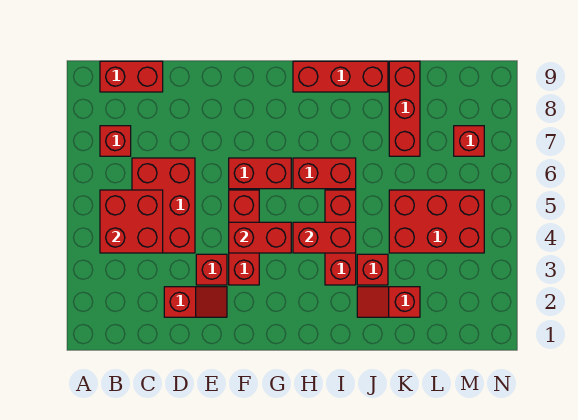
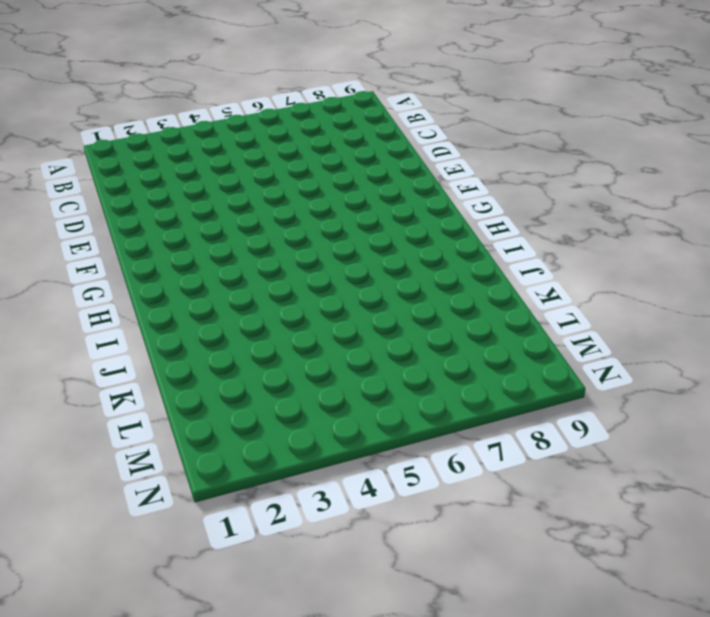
none -> red brick B7 level 1
none -> red brick B9:C9 level 1
none -> red brick C4:D6 level 1

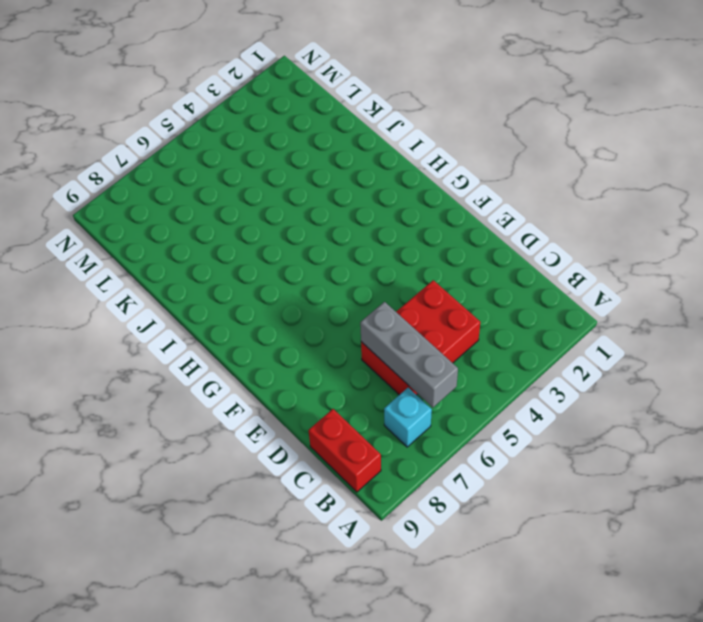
grey brick B6:D6 level 2 -> none
cyan brick B7 level 1 -> red brick B7 level 1
none -> red slope D2:E2 level 1 top D
none -> red brick E3 level 1
none -> red brick F3:F5 level 1

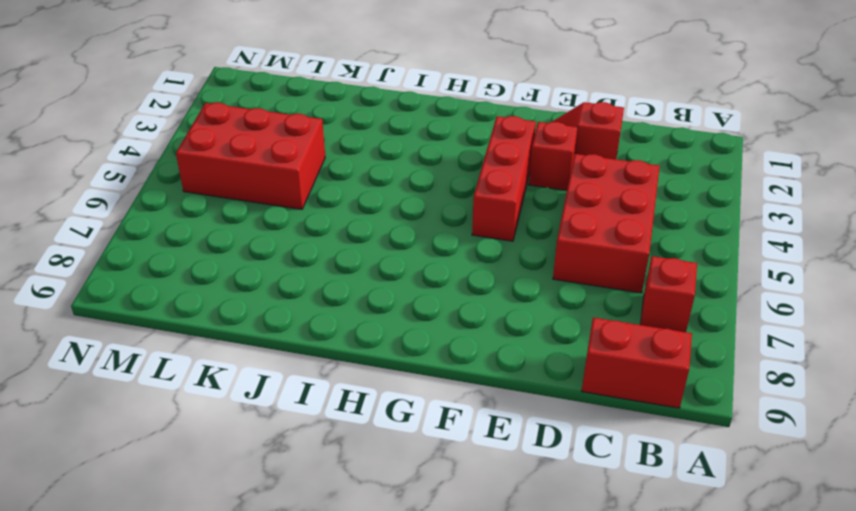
none -> red brick F6:G6 level 1
none -> red brick H6:I6 level 1
none -> red brick H9:J9 level 1

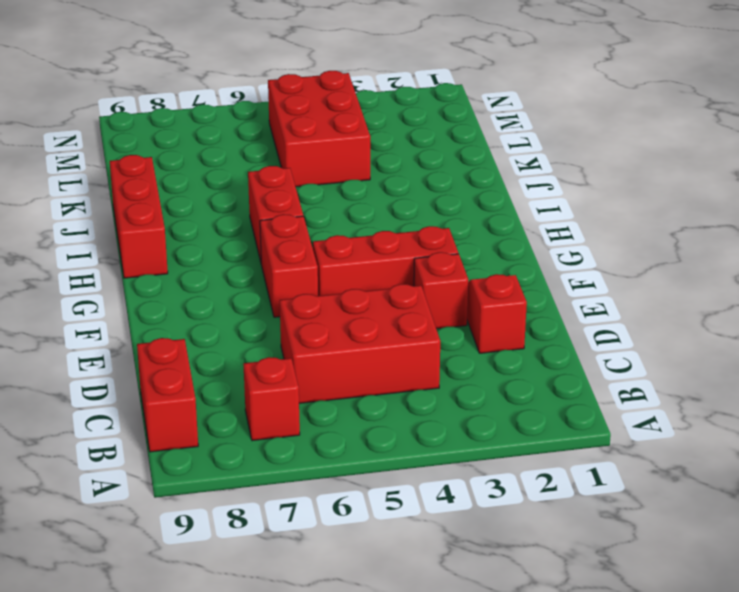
none -> red brick I3:I5 level 1
none -> red slope J2:K2 level 1 top K
none -> red brick J3 level 1

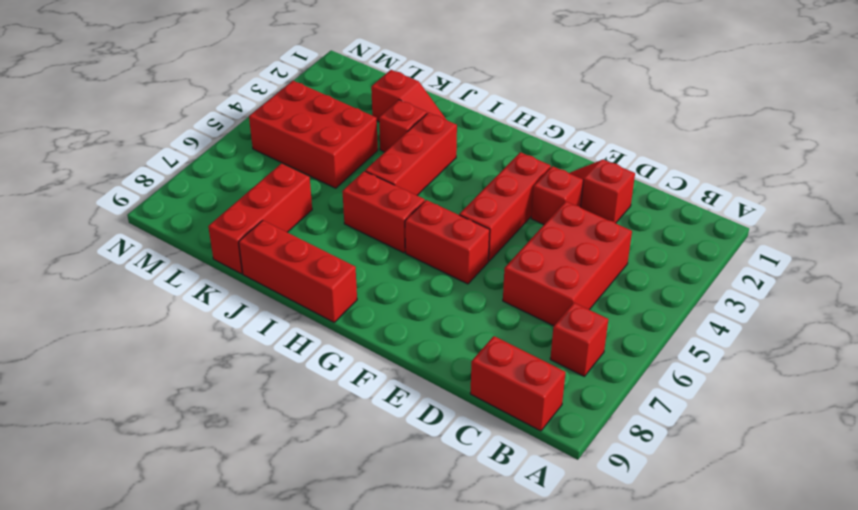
none -> red brick M7 level 1
none -> red brick B4:C5 level 2
none -> red brick F4:G4 level 2

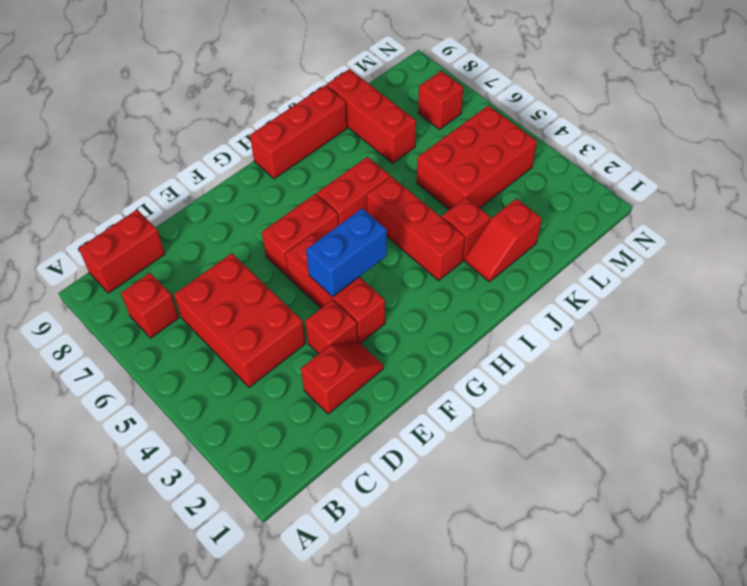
blue brick F4:G4 level 2 -> red brick F4:G4 level 2
none -> red brick B4:C5 level 2
none -> red brick H4:I4 level 2

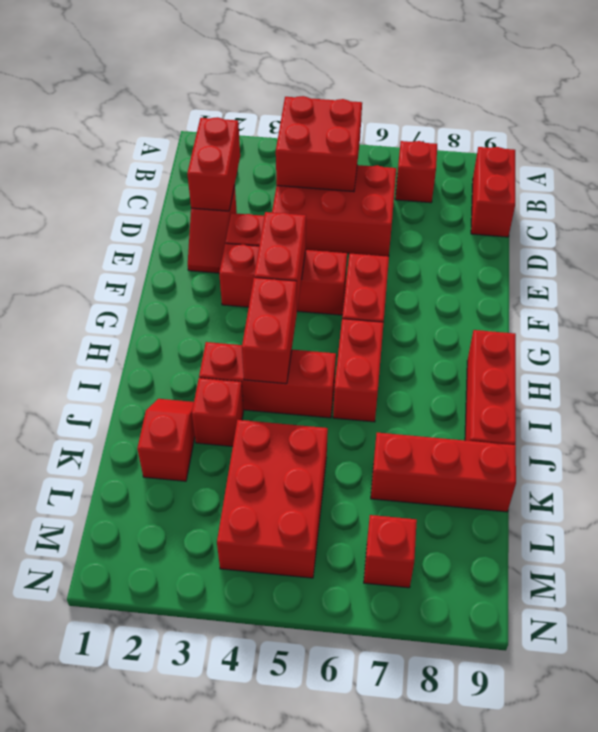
red brick C2:D2 level 2 -> none

